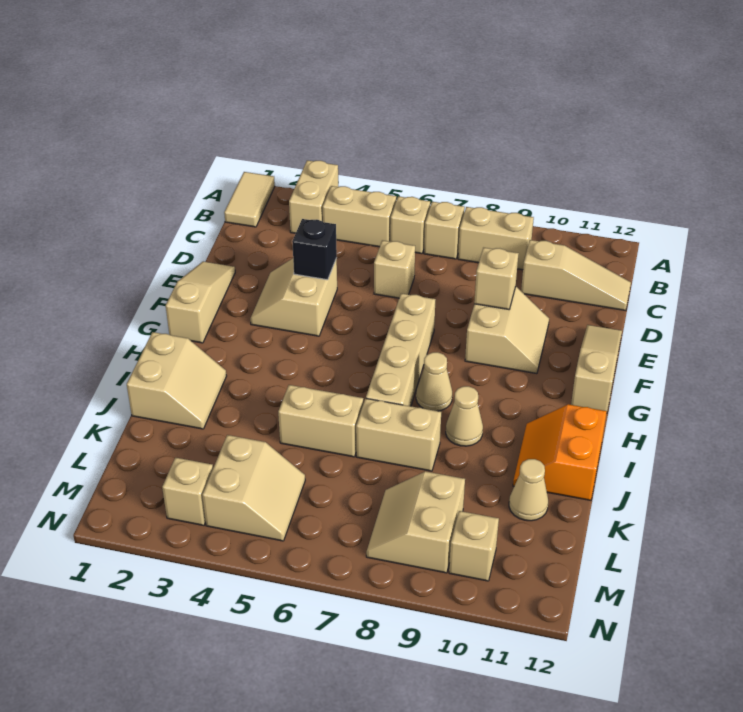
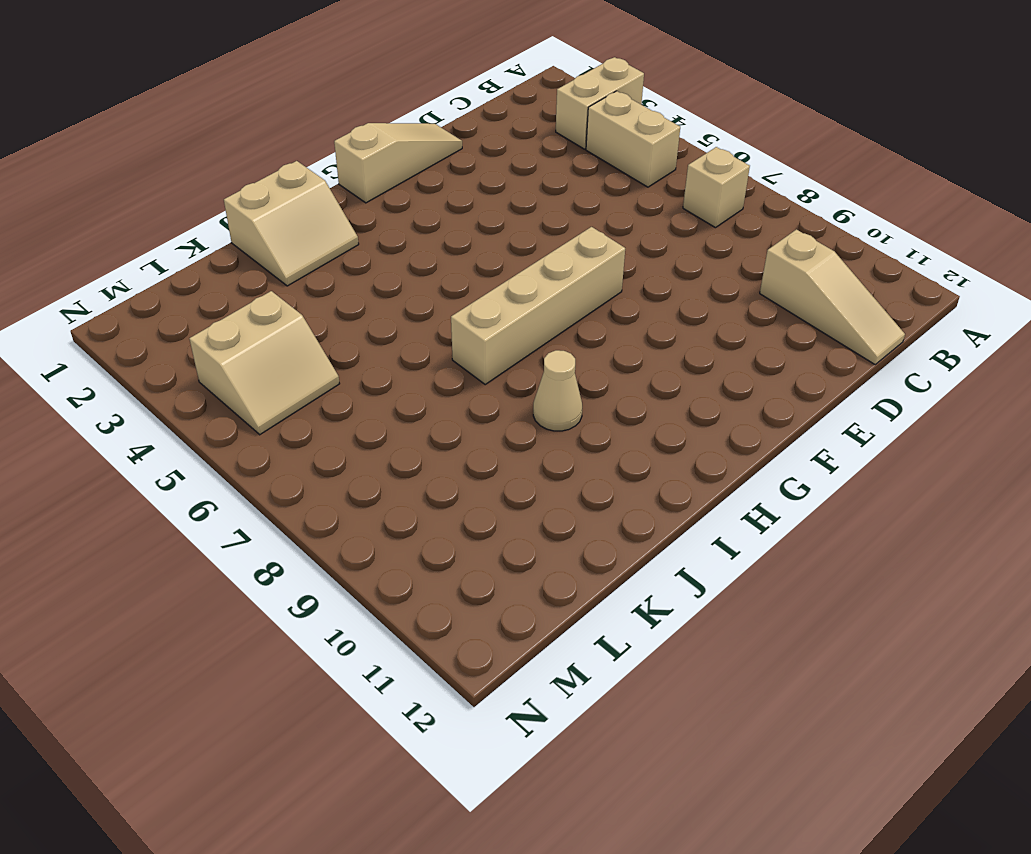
none -> tan tile A1:B1 level 1
none -> tan brick B6 level 1
none -> tan brick B8:B9 level 1

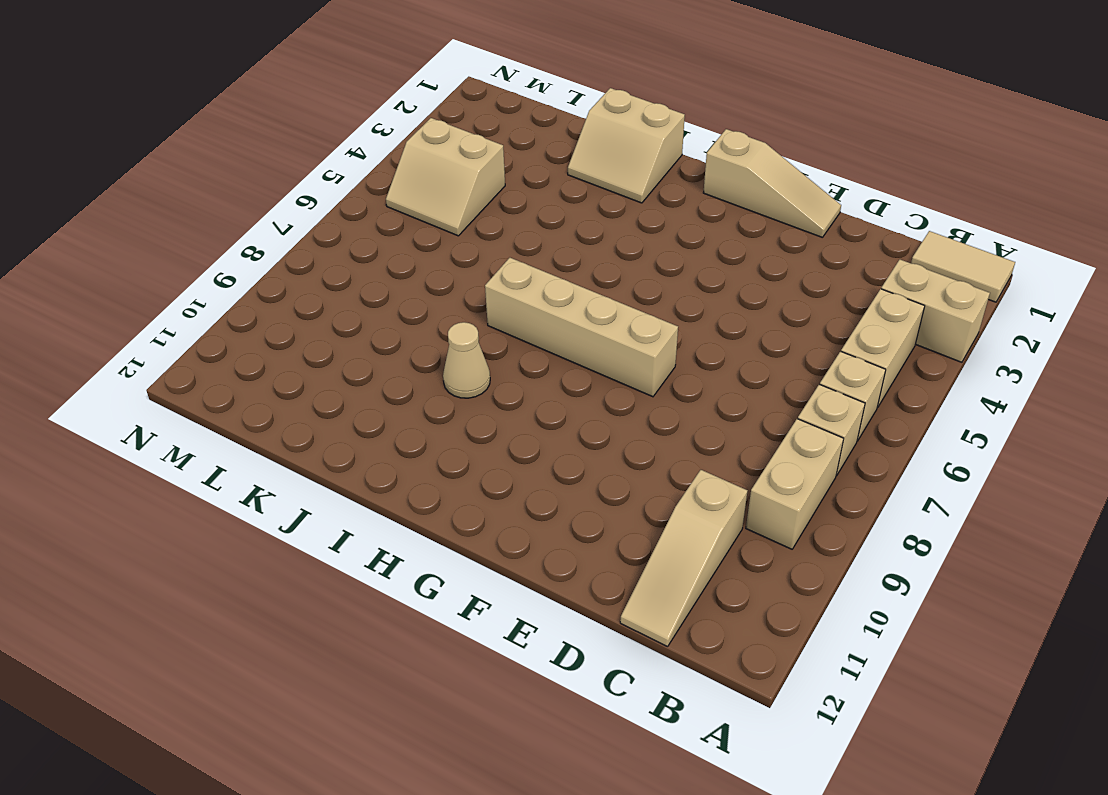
none -> tan brick D6 level 1
none -> tan slope E3:F4 level 1 top 4
none -> tan slope E9:F10 level 1 top 9

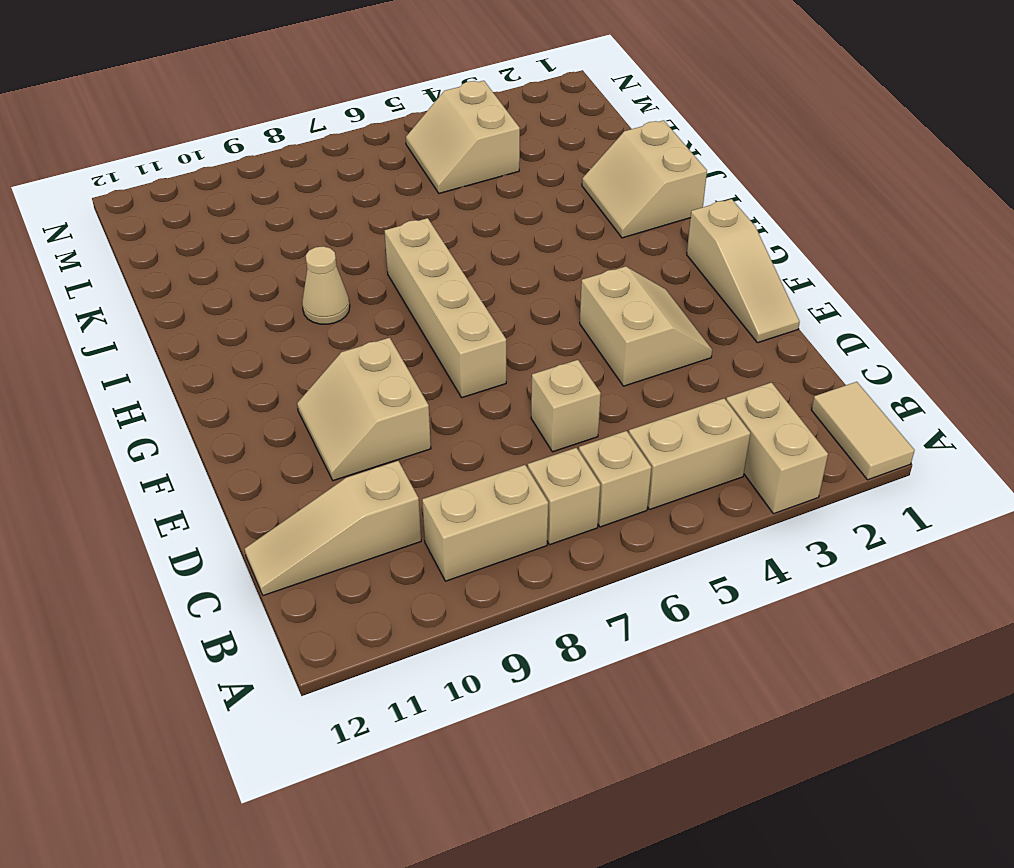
none -> tan slope E12:G12 level 1 top G
none -> tan cone H8 level 1
none -> orange slope I11:J12 level 1 top 12

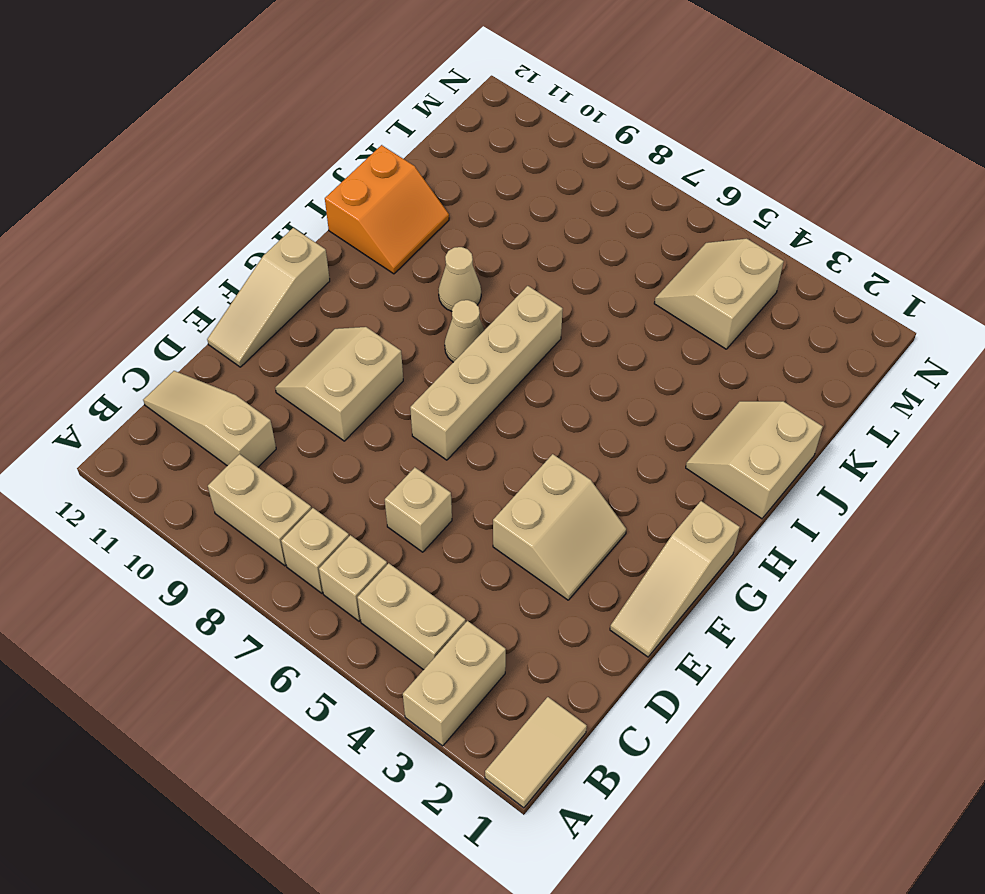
none -> tan brick J5:J6 level 1
none -> tan brick J7:J8 level 1
none -> tan cone K11 level 1

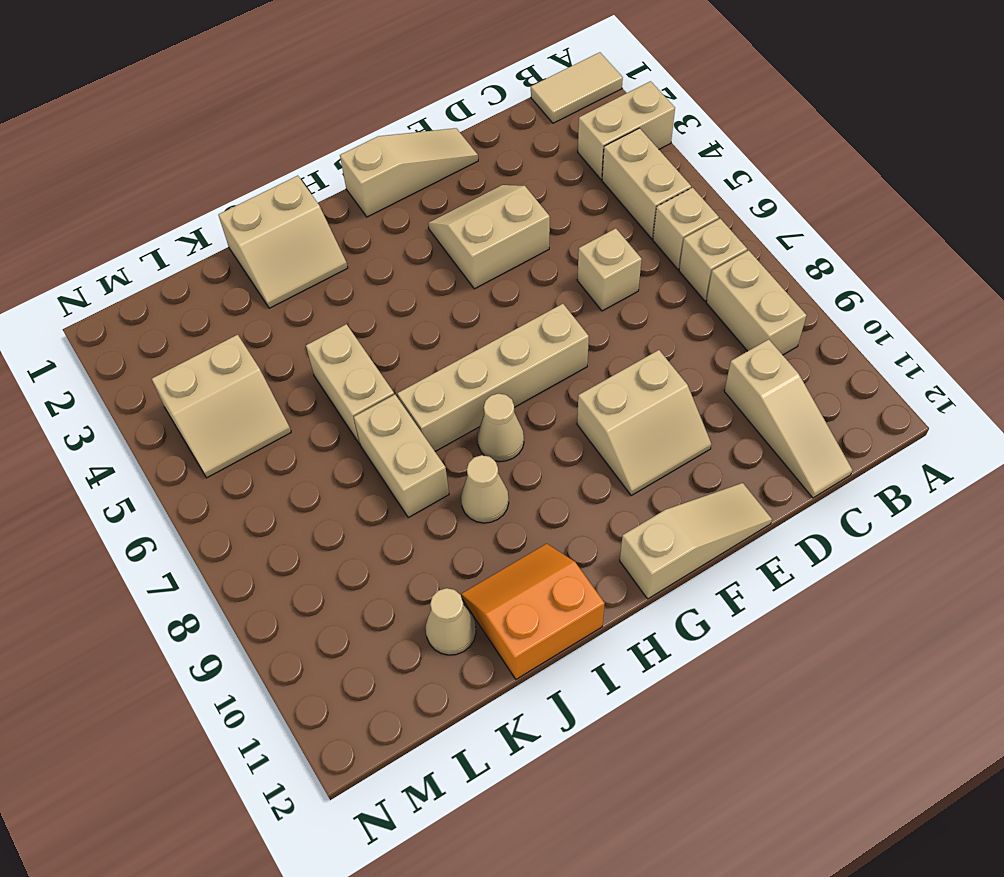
none -> tan slope L8:M9 level 1 top 9
none -> tan brick M3 level 1
none -> tan brick M10 level 1

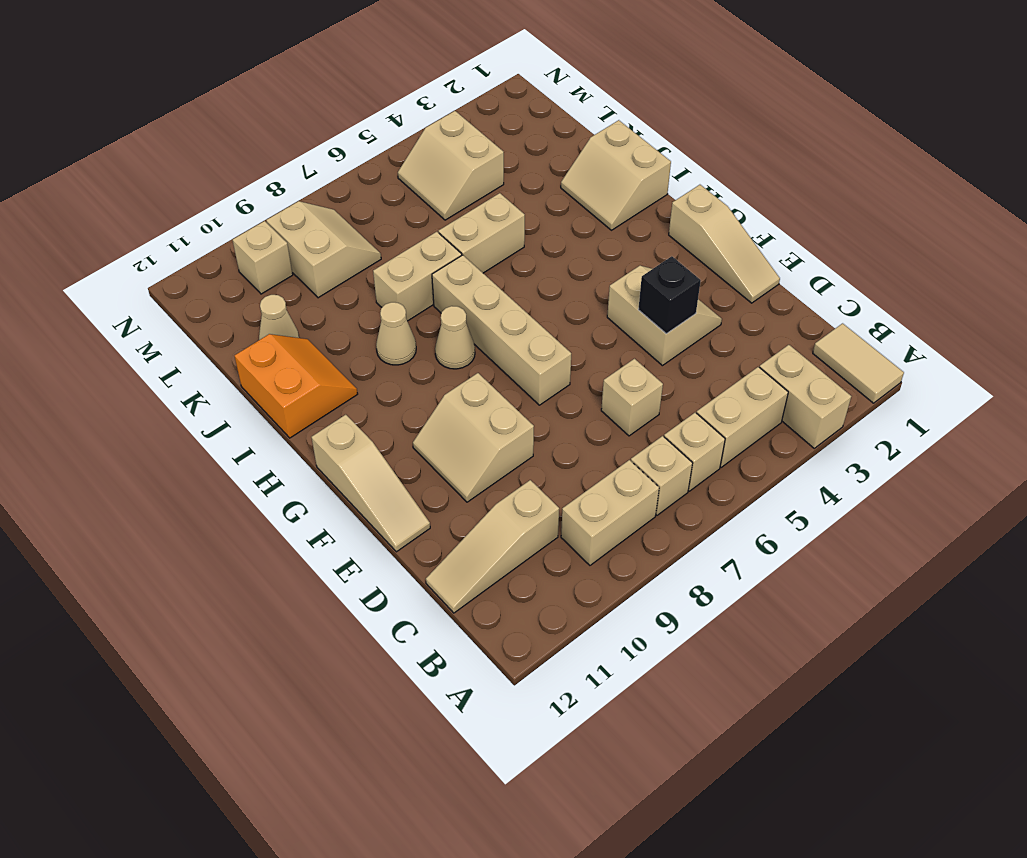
none -> tan brick M3 level 1
none -> tan brick E9 level 2

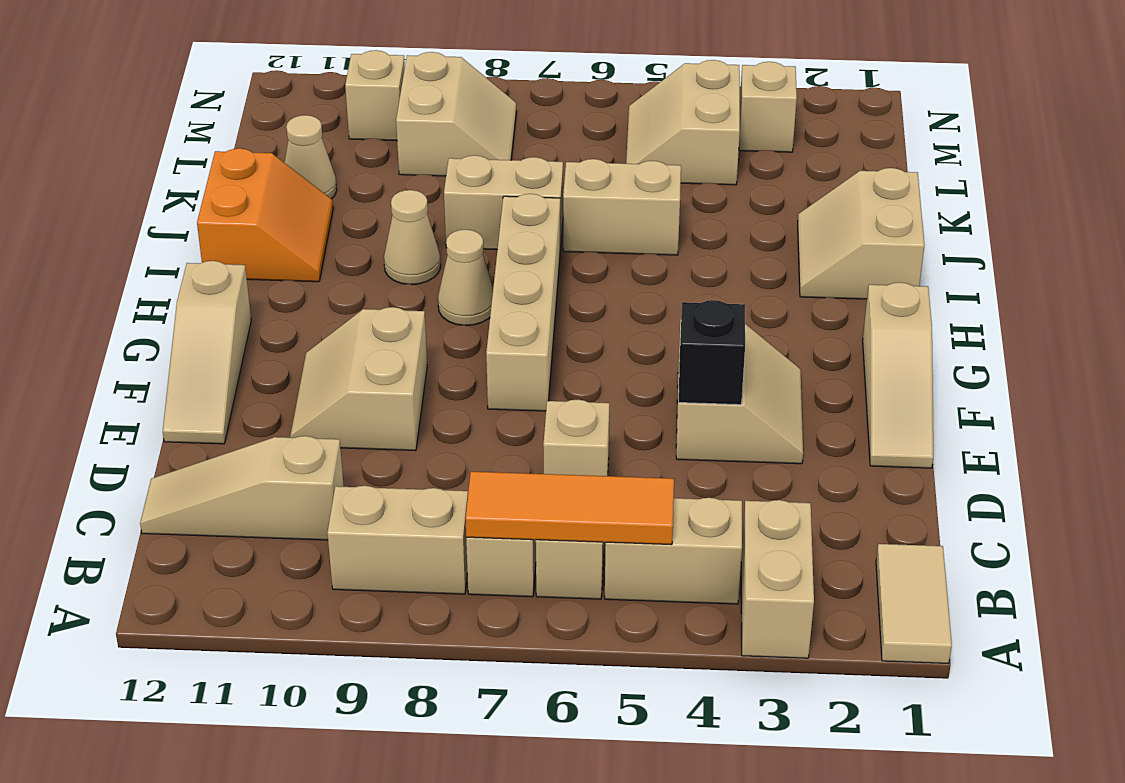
orange tile B5:B7 level 2 -> none
none -> tan brick E9 level 2

